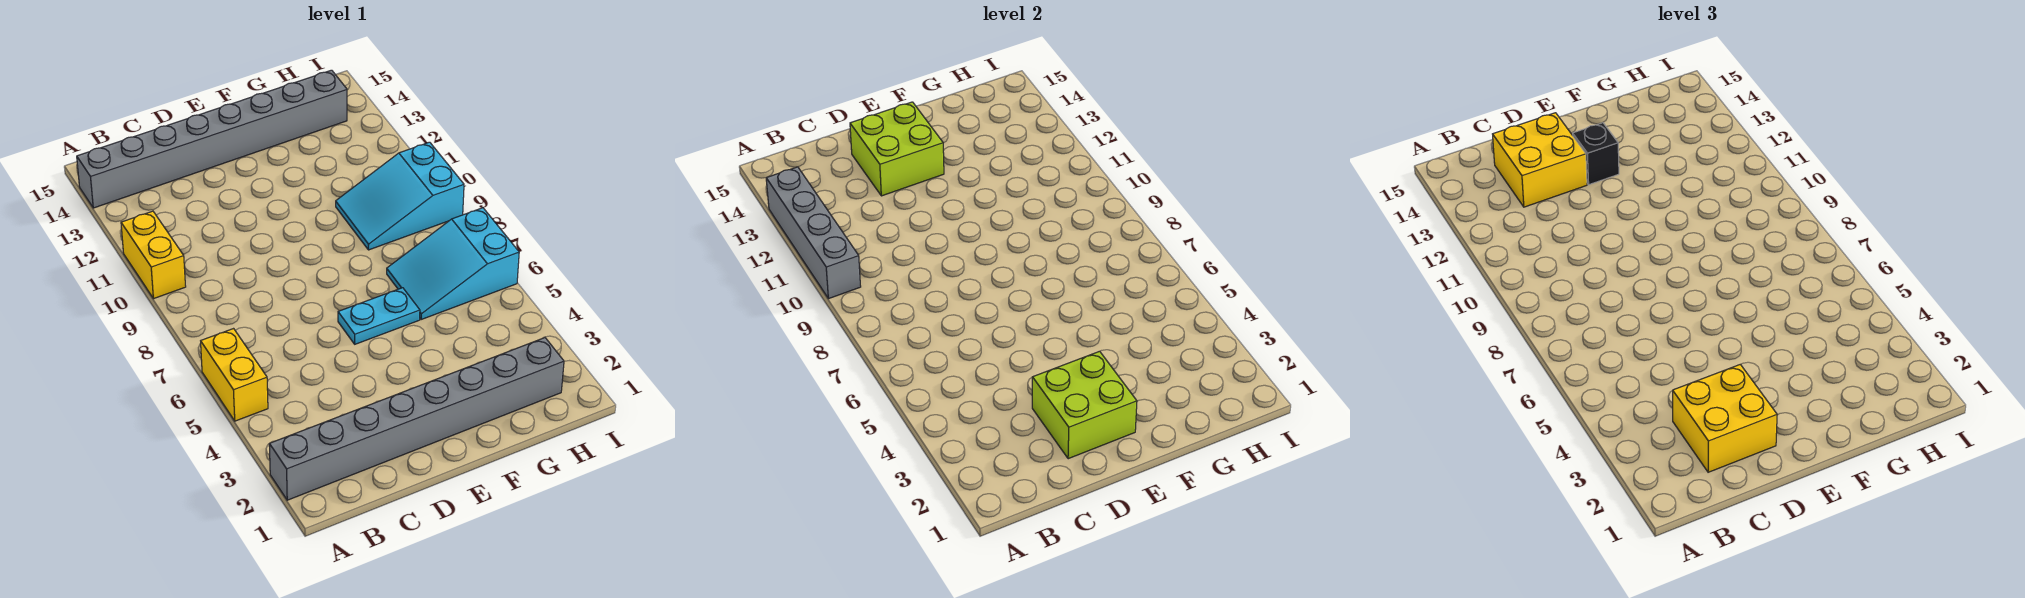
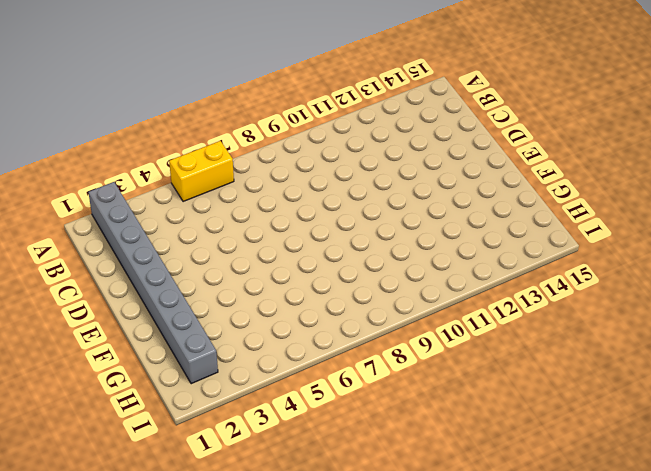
none -> yellow brick A10:A11 level 1
none -> grey brick A14:H14 level 1
none -> cyan plate E6:F6 level 1

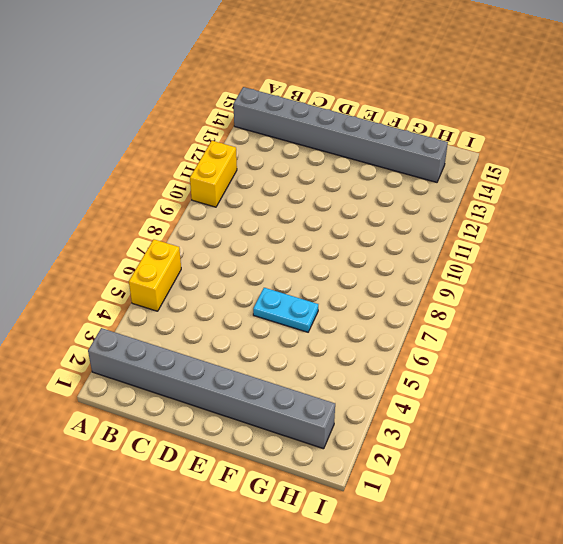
none -> cyan slope G6:I7 level 1 top I
none -> cyan slope G9:I10 level 1 top I
none -> grey brick A10:A13 level 2

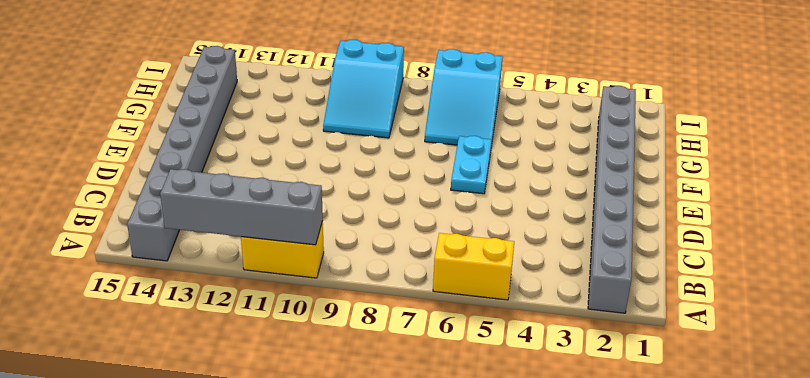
none -> lime brick D2:E3 level 2
none -> lime brick D13:E14 level 2
none -> yellow brick C2:D3 level 3

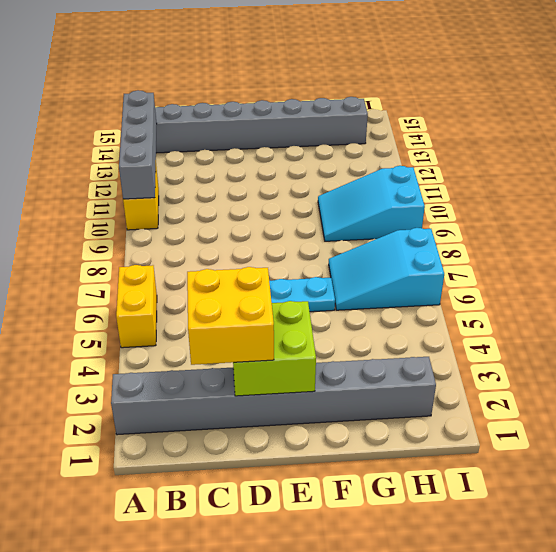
none -> lime brick D13:E14 level 2
none -> yellow brick C13:D14 level 3
none -> black brick E13 level 3

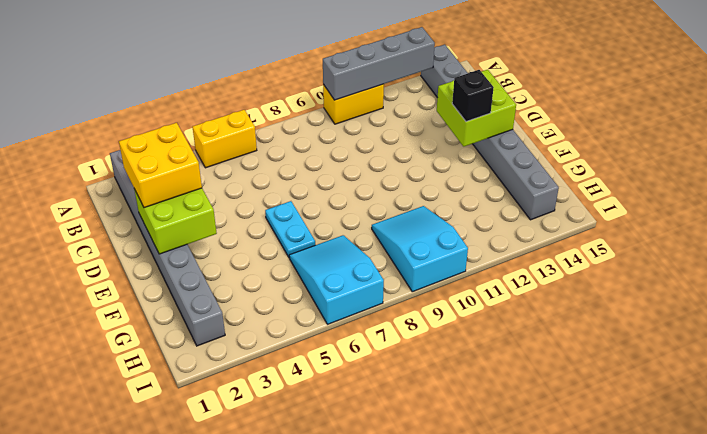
none -> yellow brick C13:D14 level 3

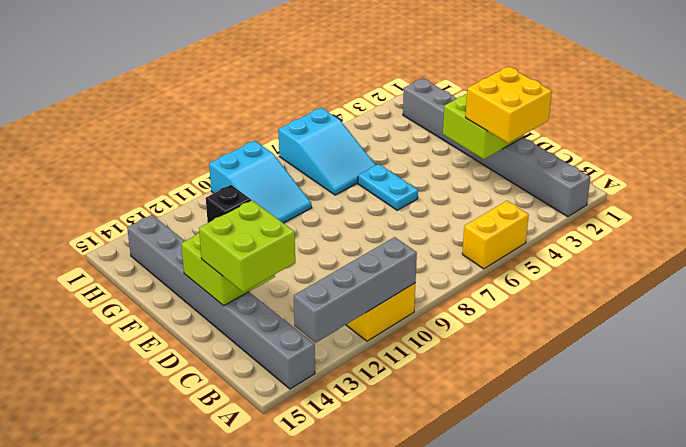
lime brick C13:D14 level 3 -> yellow brick C13:D14 level 3

